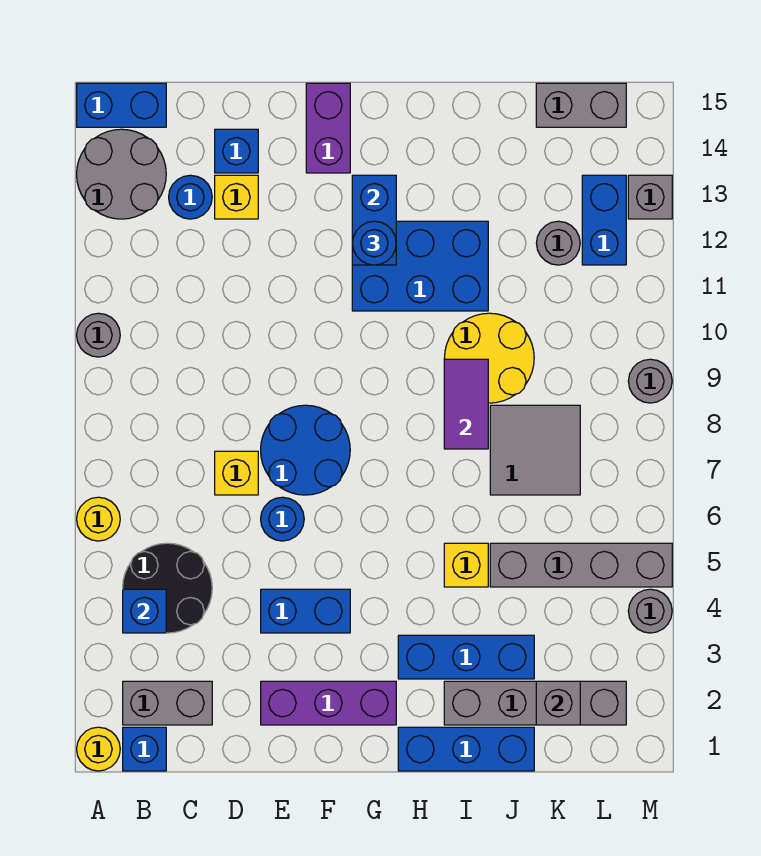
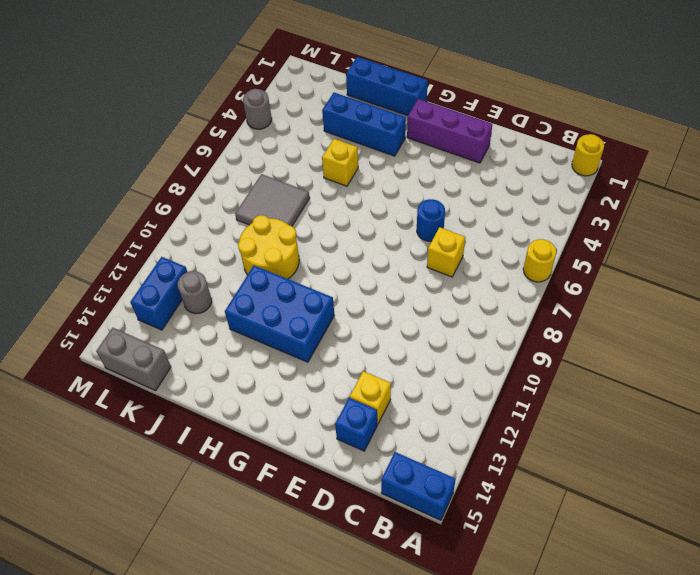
none -> grey round brick A10 level 1
none -> grey round brick A13:B14 level 1
none -> blue brick B1 level 1
none -> grey brick B2:C2 level 1

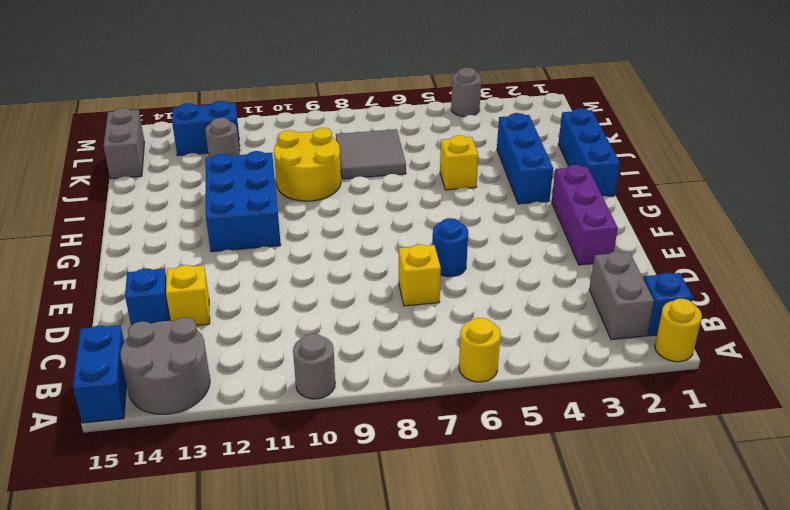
none -> black round brick B4:C5 level 1
none -> blue round brick C13 level 1
none -> blue brick E4:F4 level 1
none -> blue round brick E7:F8 level 1

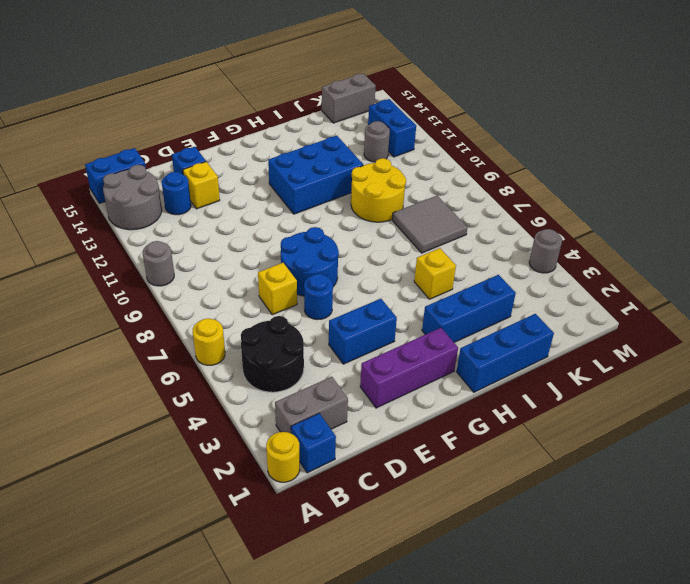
none -> purple brick F14:F15 level 1
none -> grey brick I2:L2 level 1
none -> grey brick J5:M5 level 1
none -> grey round brick M9 level 1

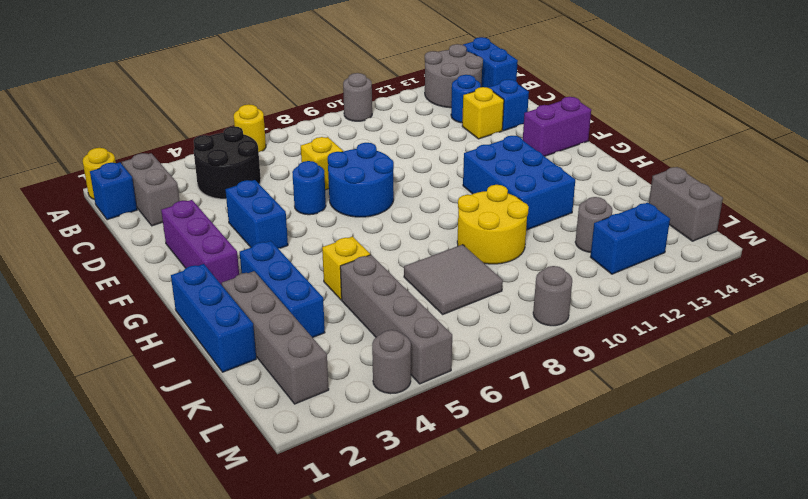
none -> grey brick M13 level 1
none -> blue brick B4 level 2
none -> blue brick G12:G13 level 2
none -> purple tile I8:I9 level 2

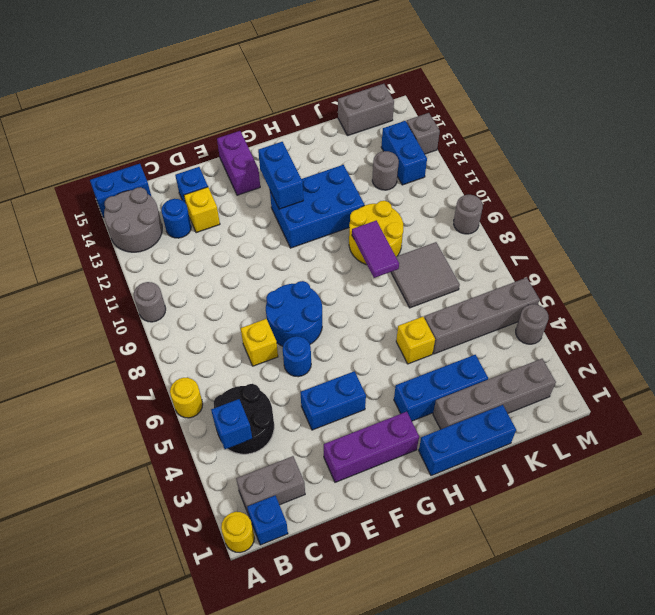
none -> grey brick K2 level 2
none -> blue round brick G12 level 3

